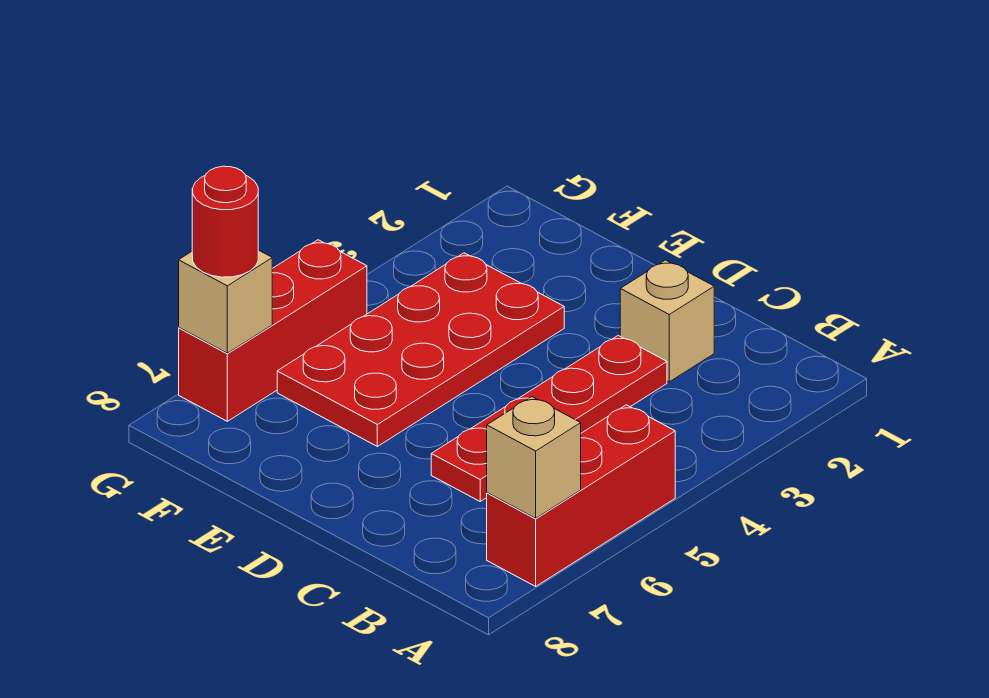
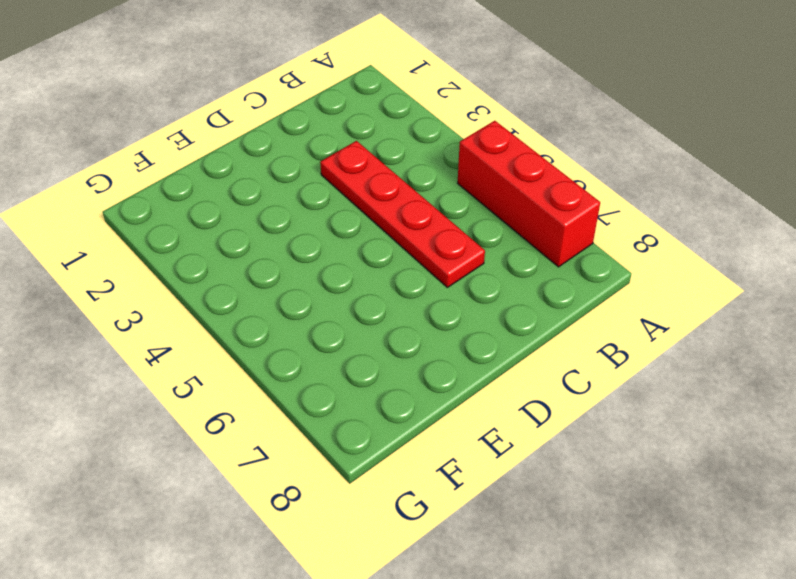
none -> tan brick C2 level 1
none -> red plate E3:F6 level 1

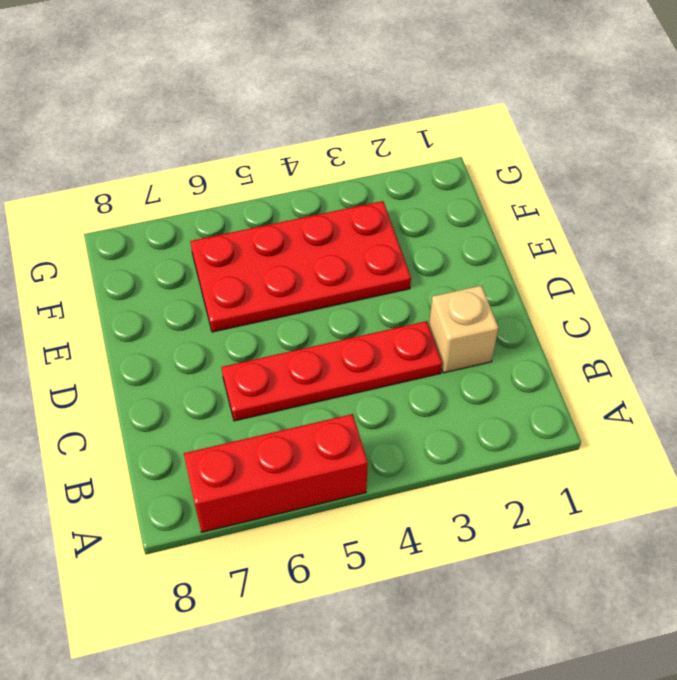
none -> red brick G5:G7 level 1
none -> tan brick A7 level 2

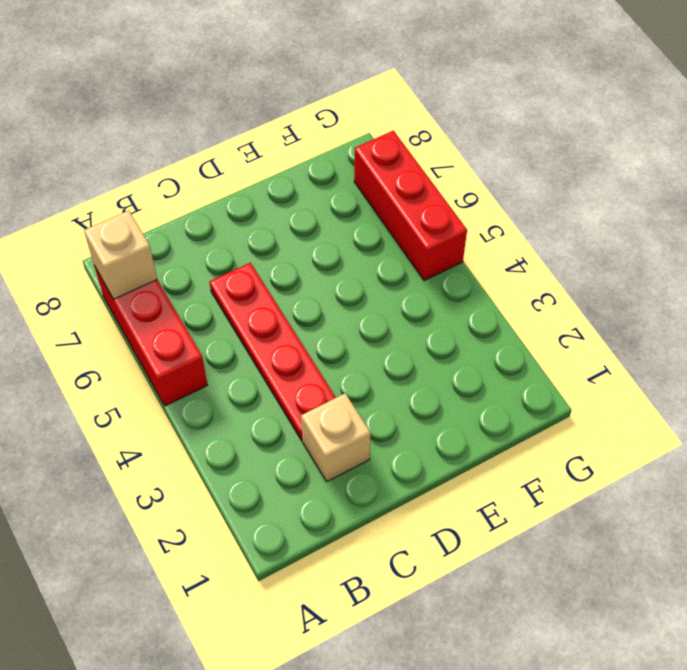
none -> red plate E3:F6 level 1
none -> tan brick G7 level 2

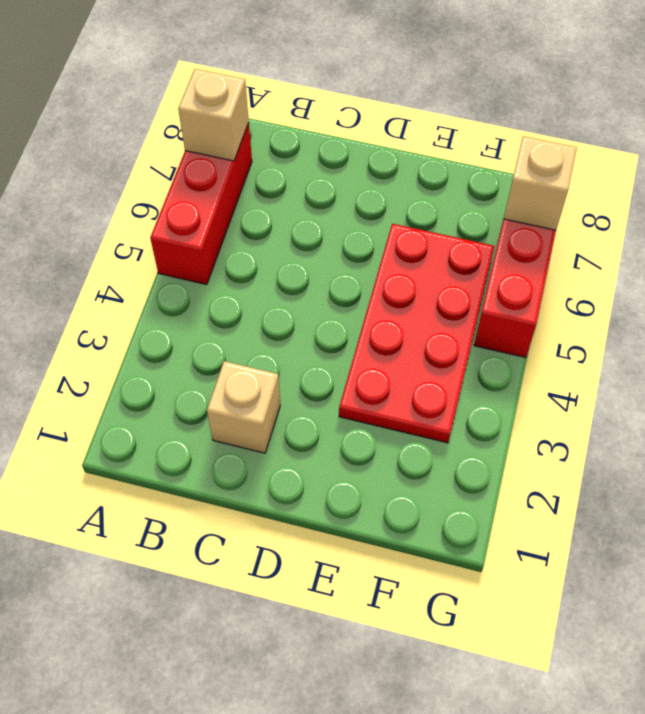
none -> red plate C3:C6 level 1
none -> red round brick G7 level 3

